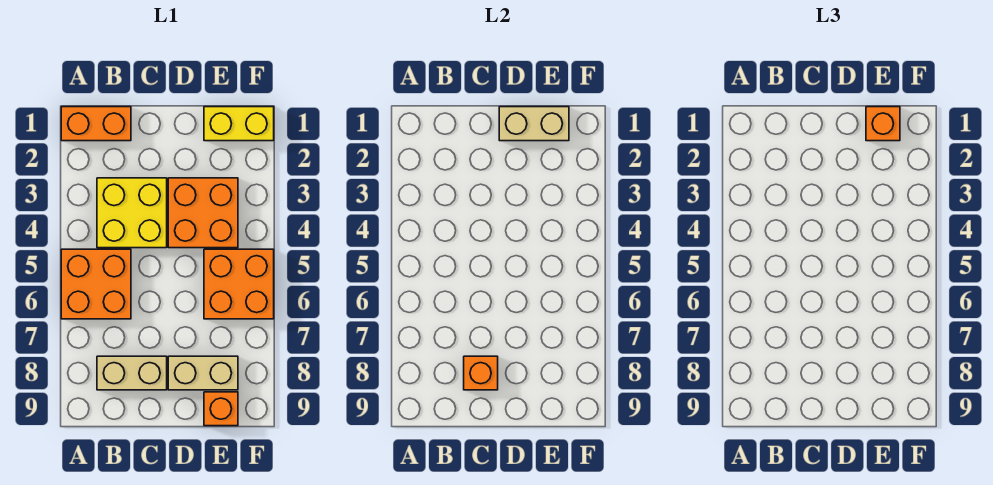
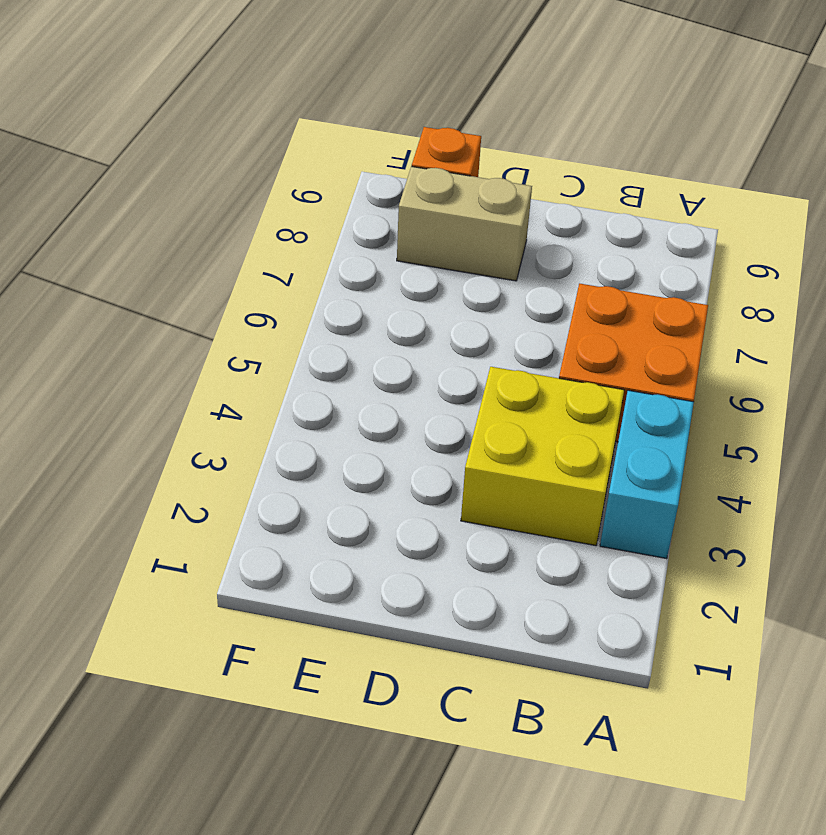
cyan brick A3:A4 level 1 -> none
none -> orange brick A1:B1 level 1
none -> tan brick B8:C8 level 1
none -> orange brick D3:E4 level 1

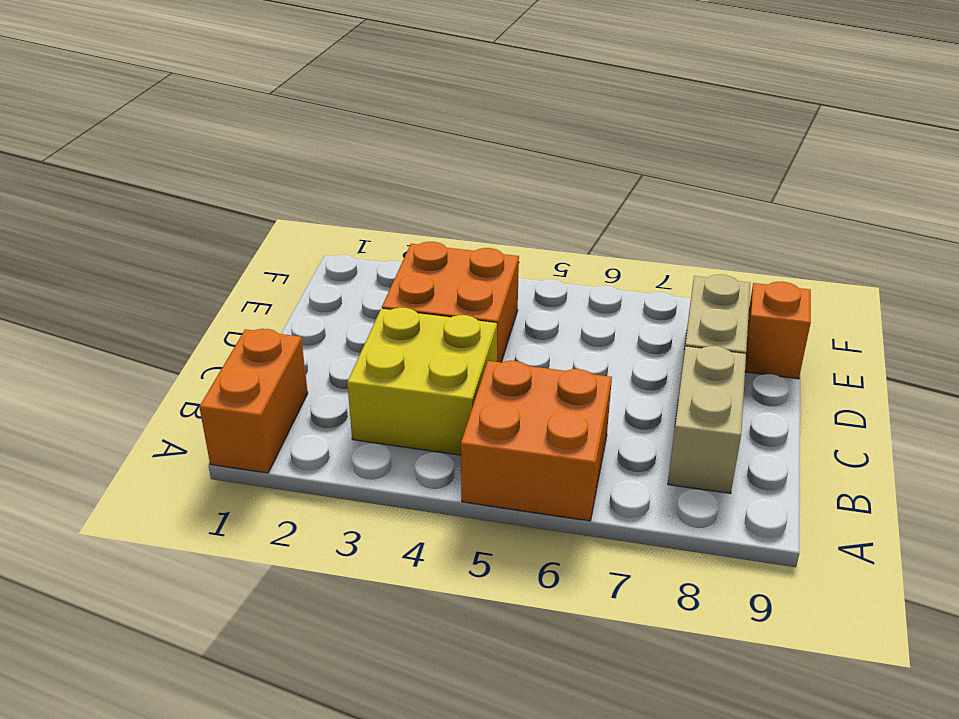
none -> yellow brick E1:F1 level 1
none -> orange brick E5:F6 level 1
none -> orange brick C8 level 2

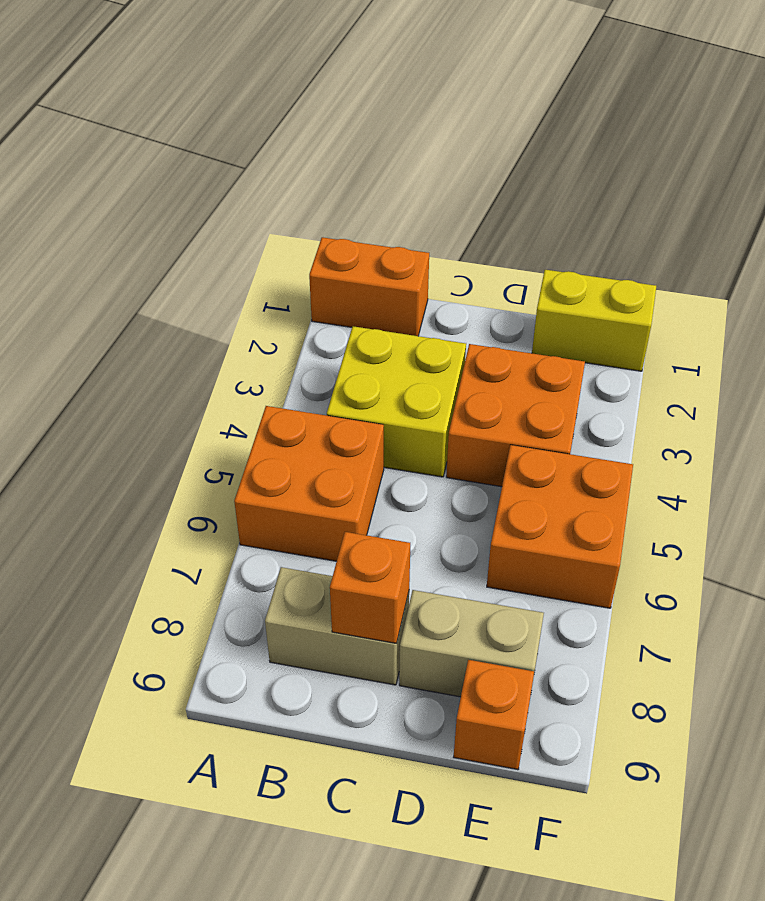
none -> tan brick D1:E1 level 2
none -> orange brick E1 level 3

